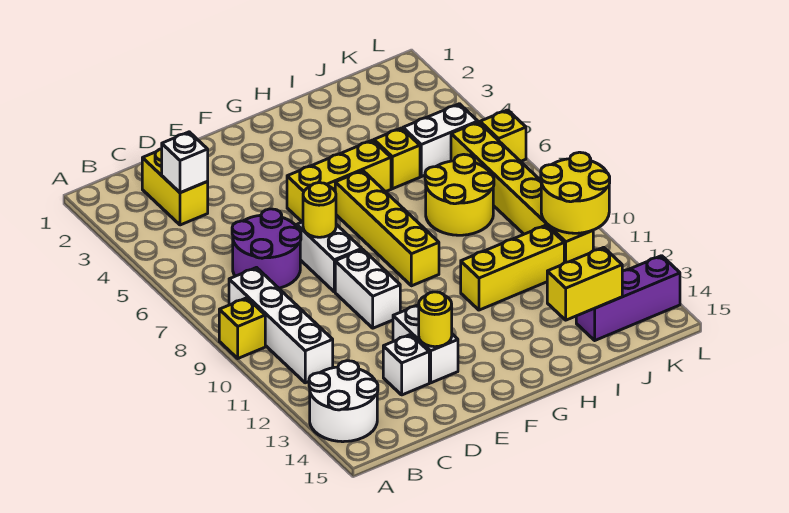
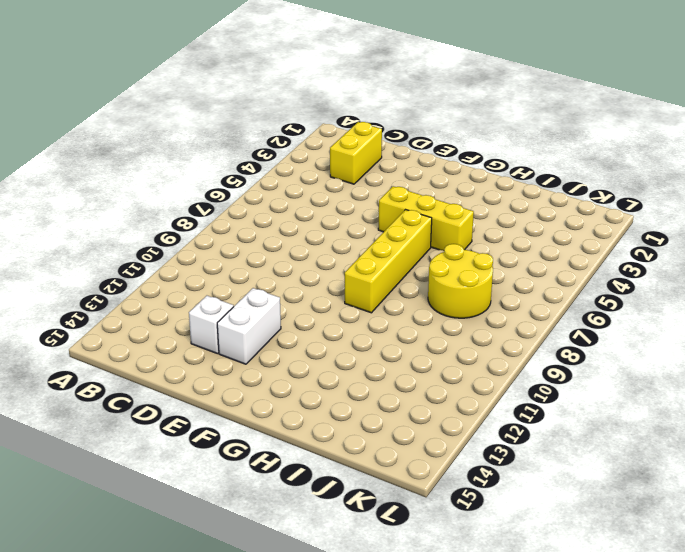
none -> yellow brick A9 level 1
none -> white round brick A13:B14 level 1
none -> white brick B8:B11 level 1

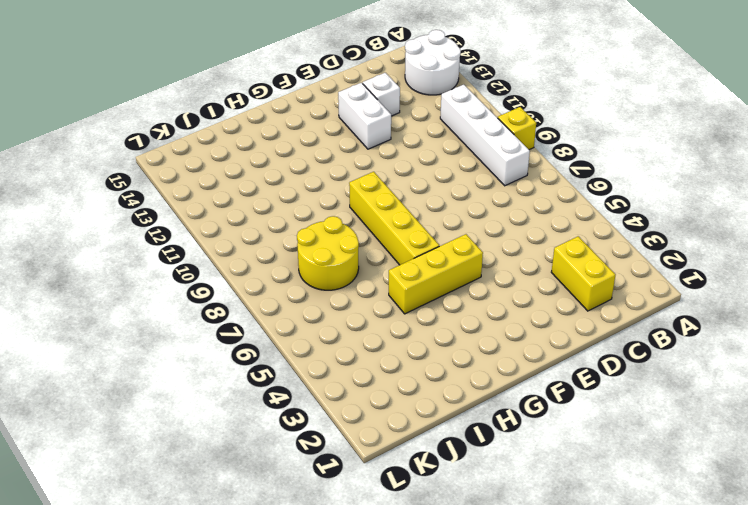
none -> purple round brick C6:D7 level 1
none -> white brick E7:E8 level 1
none -> white brick E9:E10 level 1

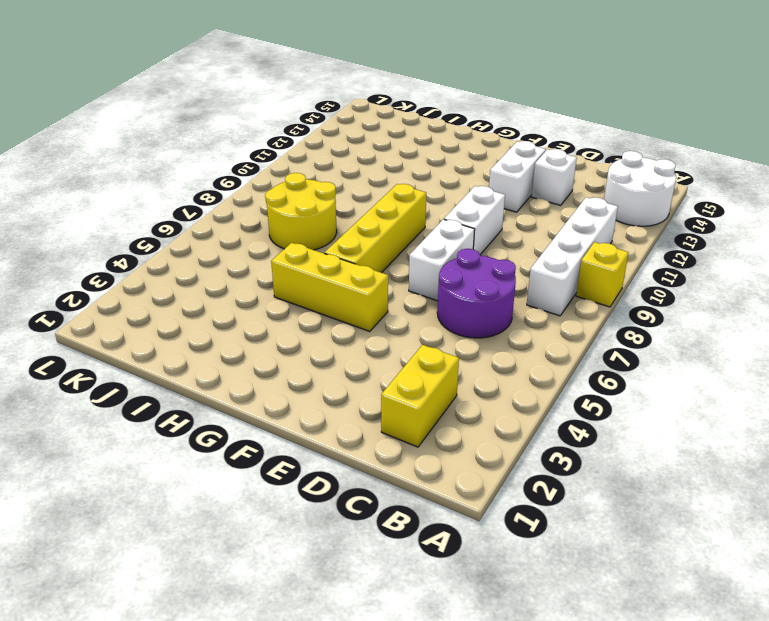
none -> yellow brick H11:J11 level 1
none -> yellow brick I5 level 1
none -> white brick J5:K5 level 1

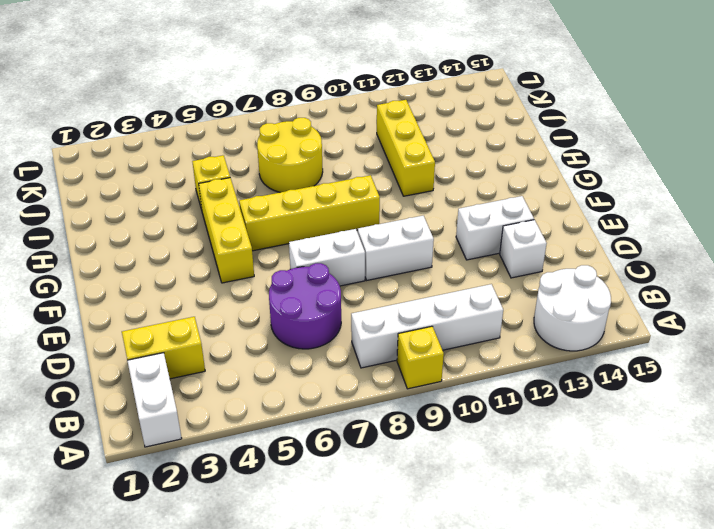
white brick A2:B2 level 1 -> white brick J5:K5 level 1
none -> purple brick J14:L14 level 1
none -> yellow brick K6:K11 level 1
none -> yellow brick L6 level 1

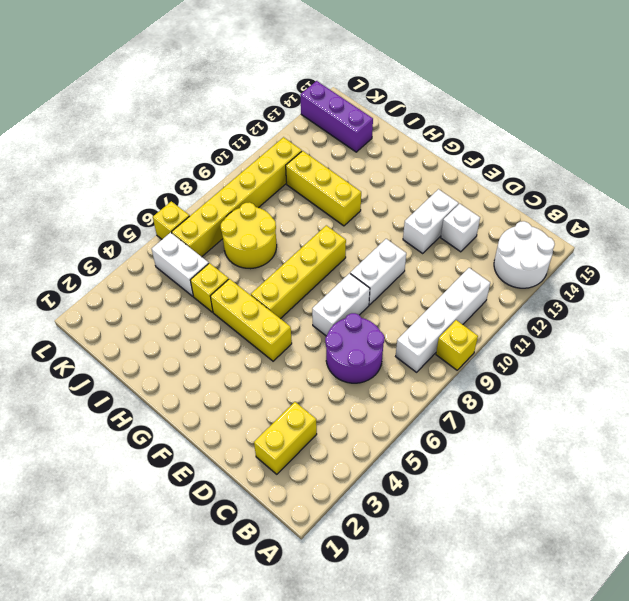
none -> white brick C3 level 2
none -> yellow round brick E7 level 2
none -> yellow round brick E13 level 2

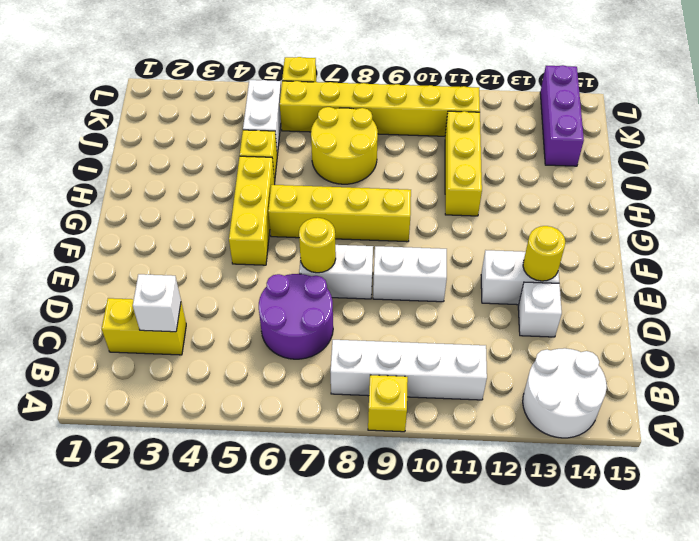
none -> yellow brick I14:J14 level 2
none -> yellow round brick K10:L11 level 2

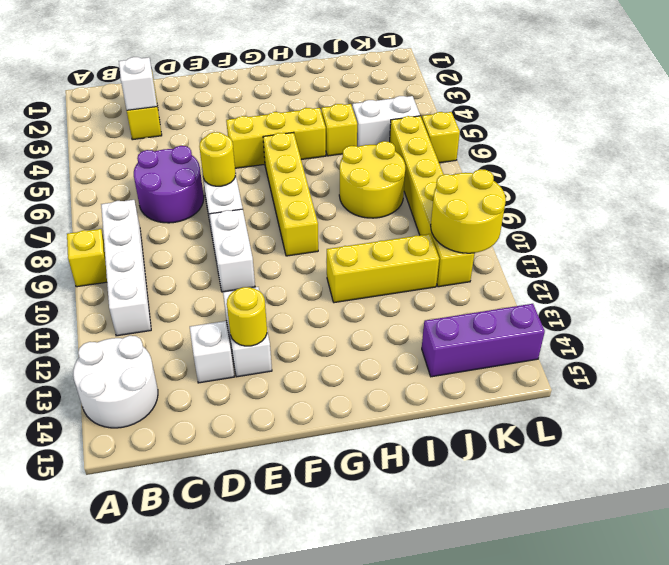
none -> yellow brick I14:J14 level 2

